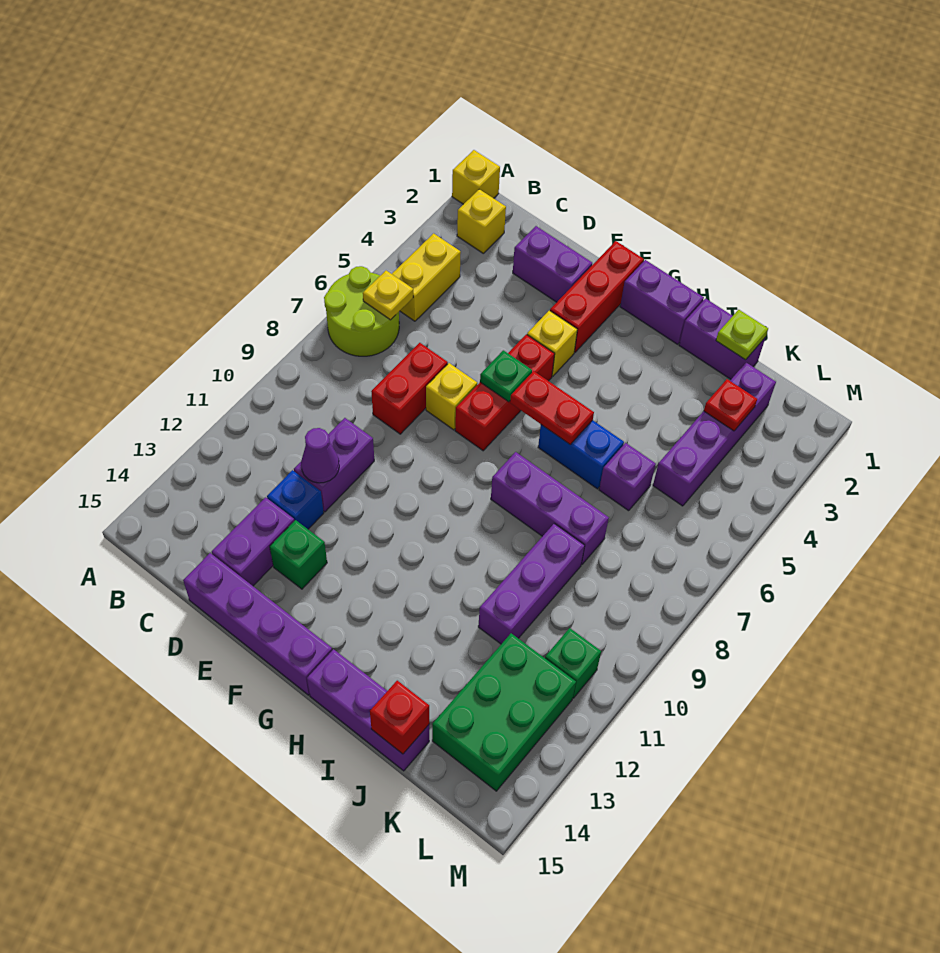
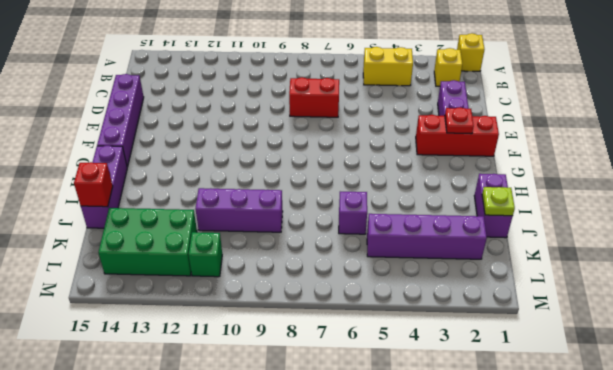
red plate F2 level 2 -> red plate K3 level 2
none -> lime round brick A6:B7 level 1
none -> purple brick D10:D11 level 1
none -> blue brick D12 level 1
none -> purple brick D13:D14 level 1

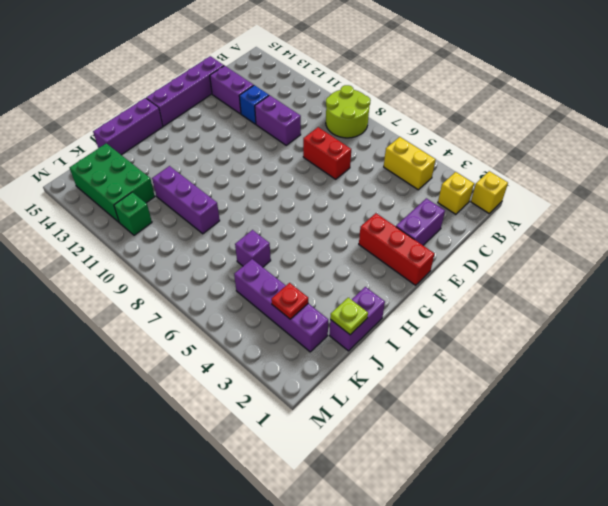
lime round brick A8:B9 level 1 -> lime round brick A6:B7 level 1
none -> yellow brick E7 level 1
none -> green brick E13 level 1
none -> yellow brick F4 level 1
none -> red brick F5:F7 level 1

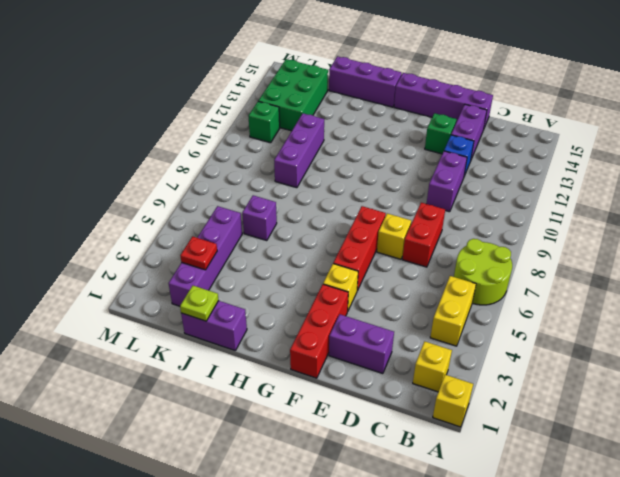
none -> purple brick G1:H1 level 1
none -> blue brick H6:I6 level 1
none -> purple brick H8:J8 level 1
none -> yellow plate B6 level 2

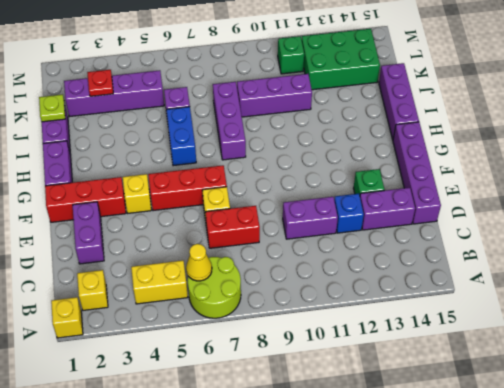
yellow cone B6 level 2 -> yellow plate B6 level 2
none -> purple cone D11 level 2
none -> green plate F6 level 2
none -> red plate G6:H6 level 2
none -> red brick J15 level 2

